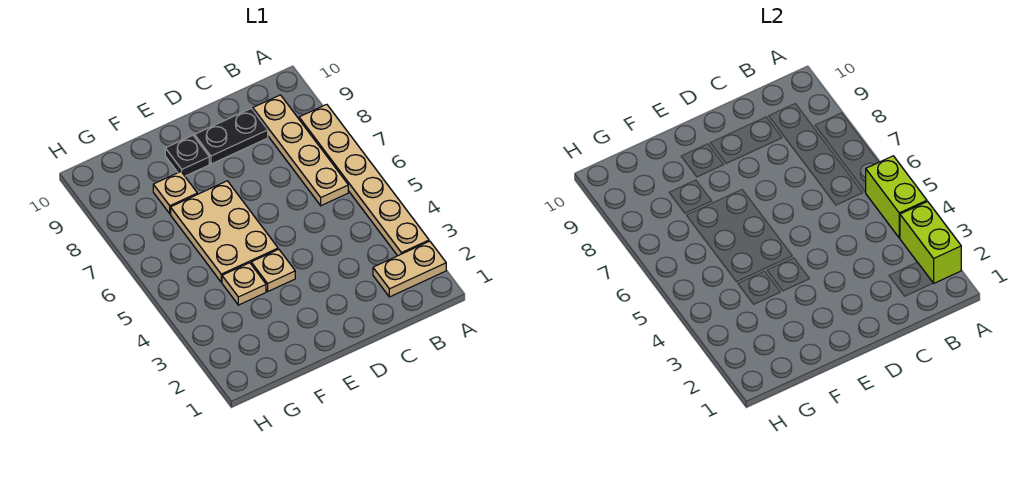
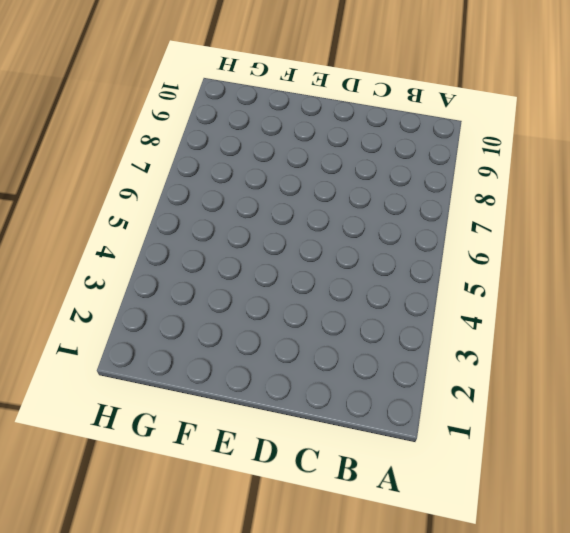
none -> tan plate A2:B2 level 1
none -> tan plate A3:A8 level 1

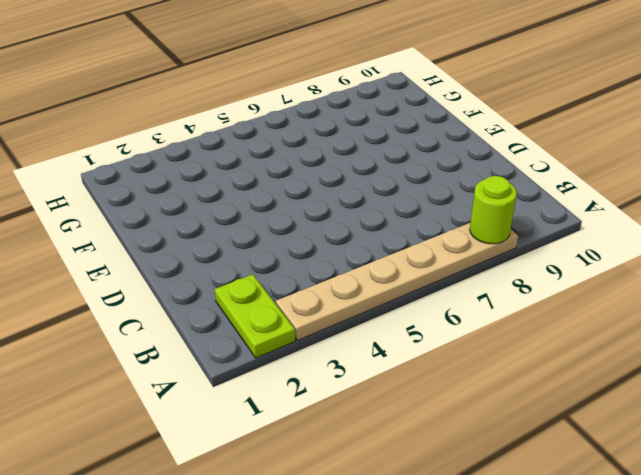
lime plate A2:B2 level 1 -> tan plate A2:B2 level 1
lime round brick A8 level 2 -> none
none -> tan plate B6:B9 level 1
none -> black plate C9:D9 level 1

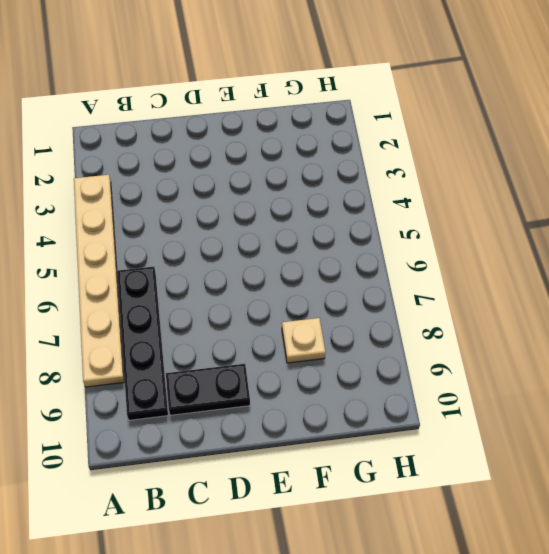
black plate B6:B9 level 1 -> tan plate B6:B9 level 1
none -> tan plate A2:B2 level 1
none -> tan plate E4 level 1

